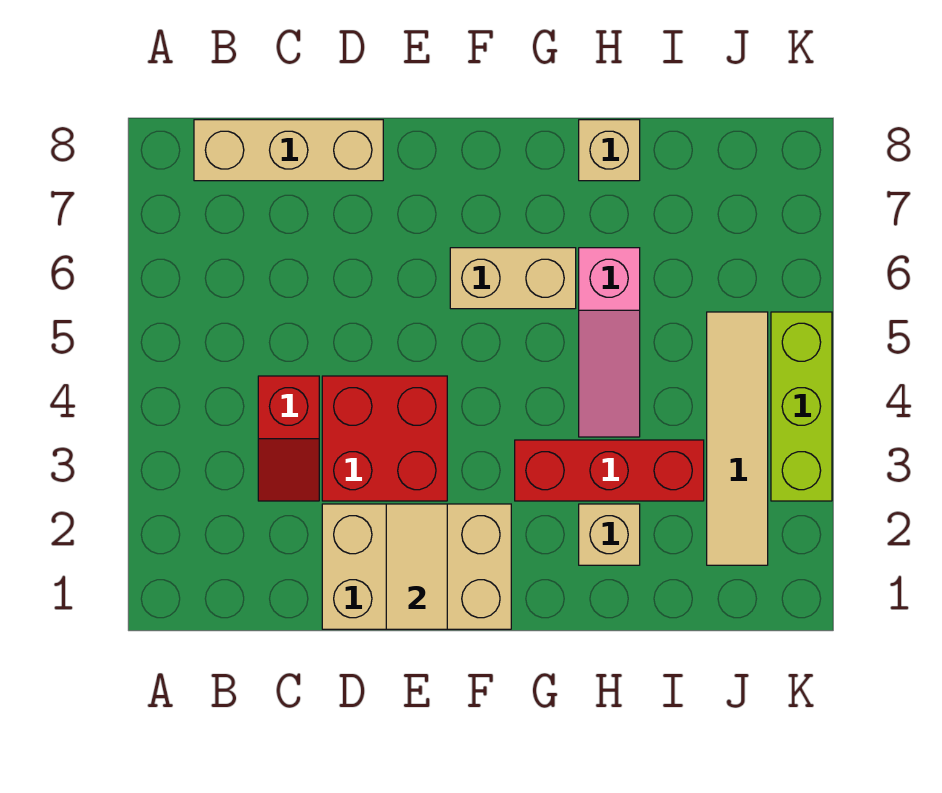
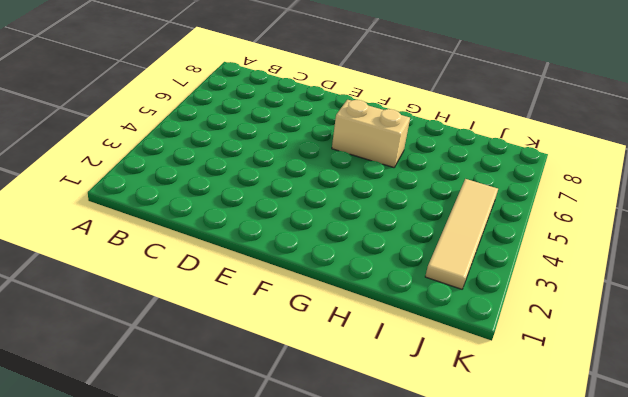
none -> tan brick B8:D8 level 1
none -> red slope C3:C4 level 1 top 4
none -> tan brick D1:F2 level 1

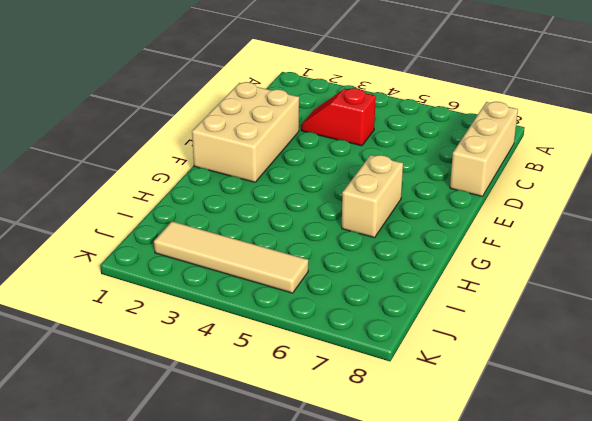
none -> red brick D3:E4 level 1
none -> red brick G3:I3 level 1
none -> tan brick H2 level 1

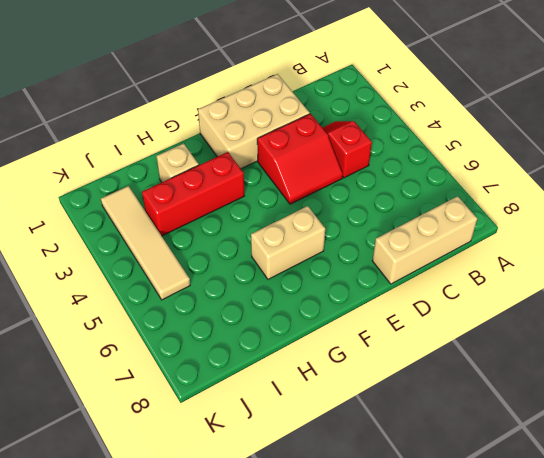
red slope D3:E4 level 1 top 3 -> red brick D3:E4 level 1
none -> pink slope H4:H6 level 1 top 6
none -> tan brick H8 level 1
none -> lime brick K3:K5 level 1

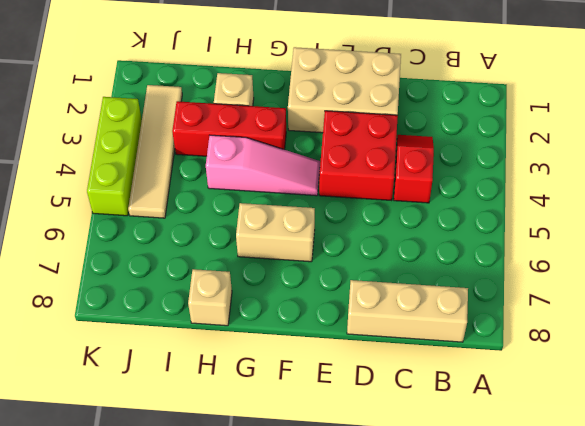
pink slope F4:H4 level 1 top H -> pink slope H4:H6 level 1 top 6
none -> tan tile E1:E2 level 2

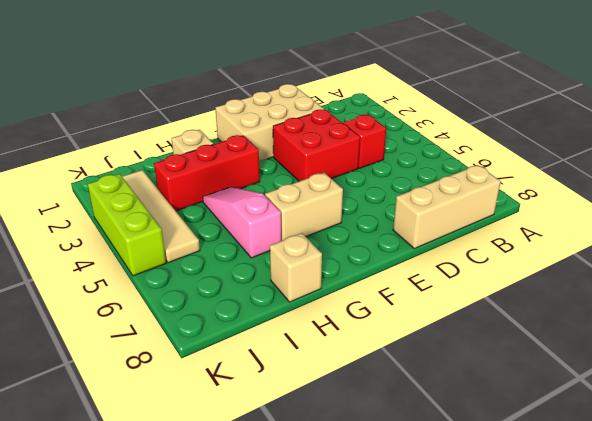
none -> tan tile E1:E2 level 2

